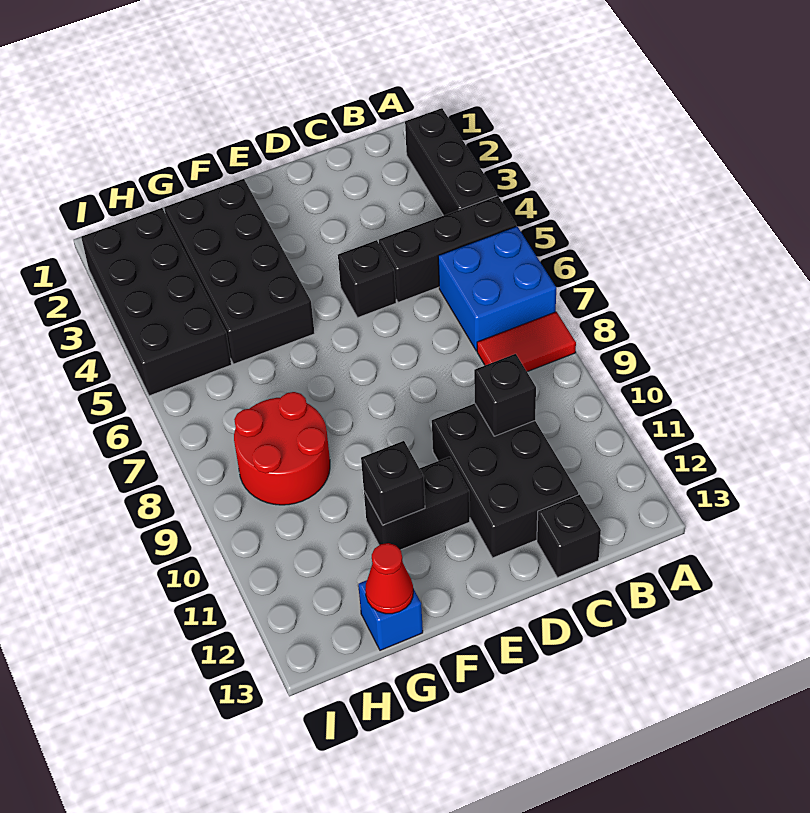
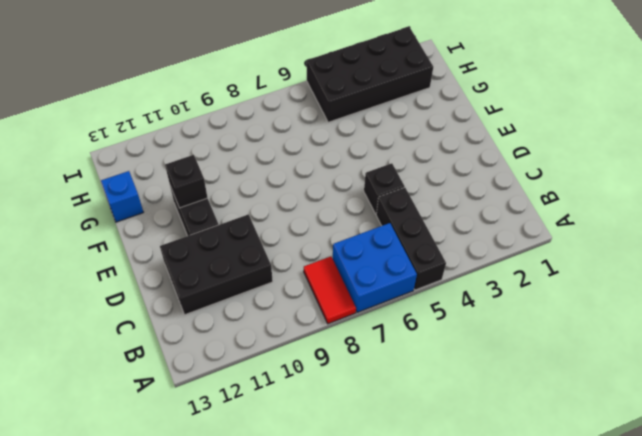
none -> black brick A2:A4 level 1
none -> black brick C13 level 1
none -> black brick F2:G5 level 1

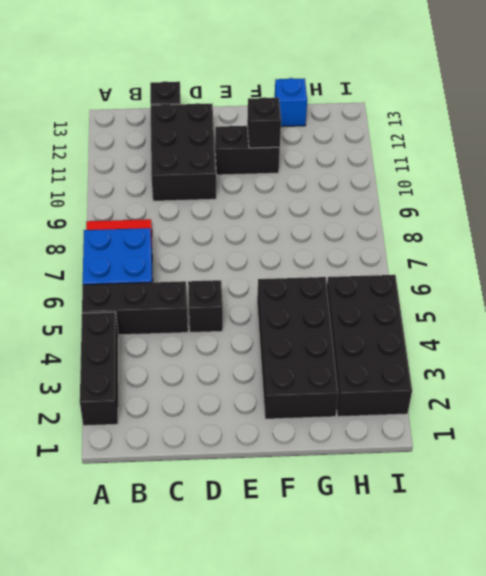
none -> red round brick G8:H9 level 1
none -> black brick C10 level 2
none -> red cone G13 level 2

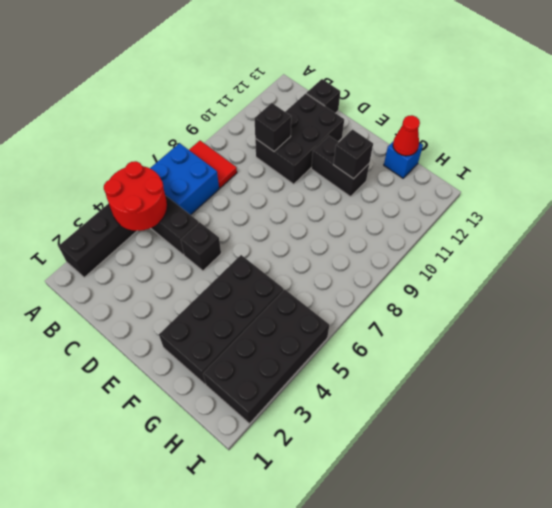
red round brick A4:B5 level 2 -> red round brick G8:H9 level 1

